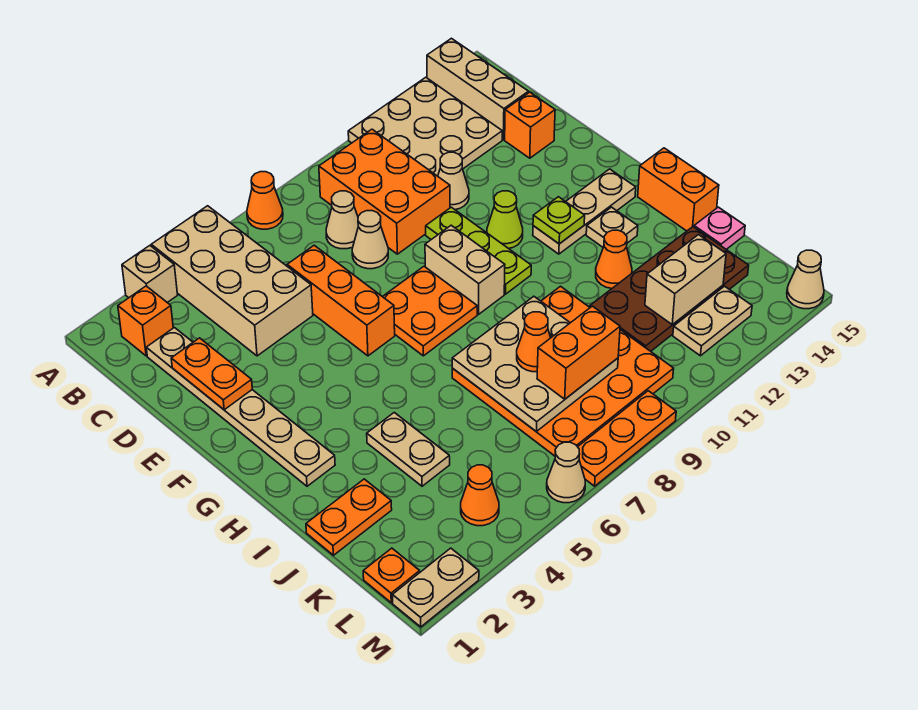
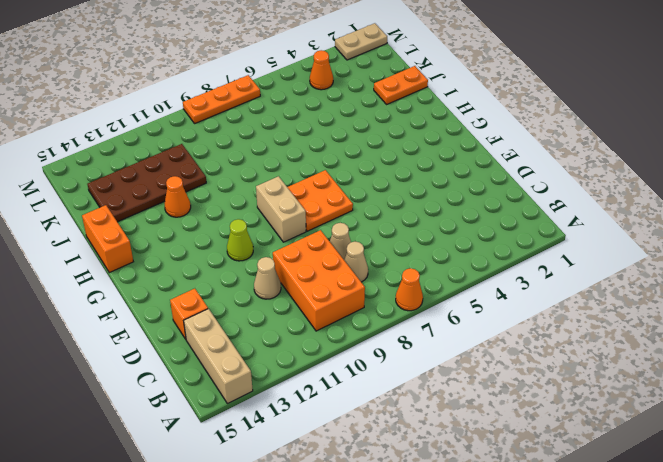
none -> tan brick A3 level 1
none -> tan brick A4:D5 level 1
none -> tan plate A11:C13 level 1
none -> orange brick B2 level 1

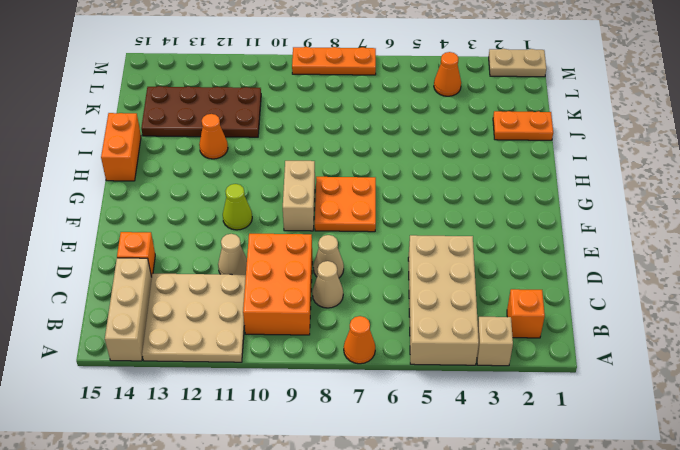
none -> tan plate C2:H2 level 1
none -> orange brick D6:F6 level 1
none -> lime plate E10:G10 level 1
none -> tan plate G12:G14 level 1

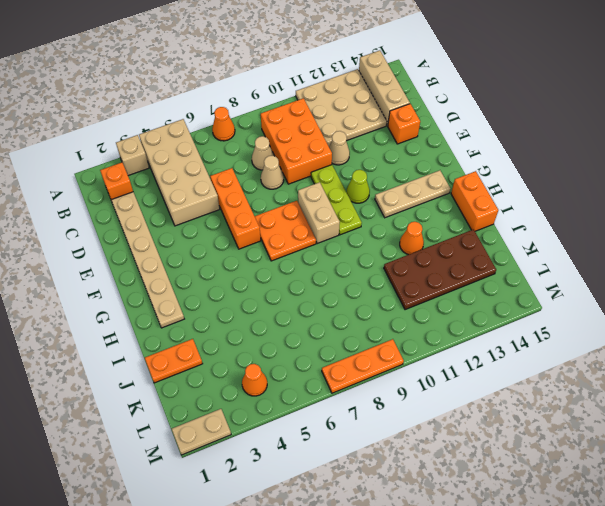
none -> tan plate H13 level 1
none -> tan plate I4:J4 level 1
none -> orange plate I7:L10 level 1
none -> pink plate J15 level 1

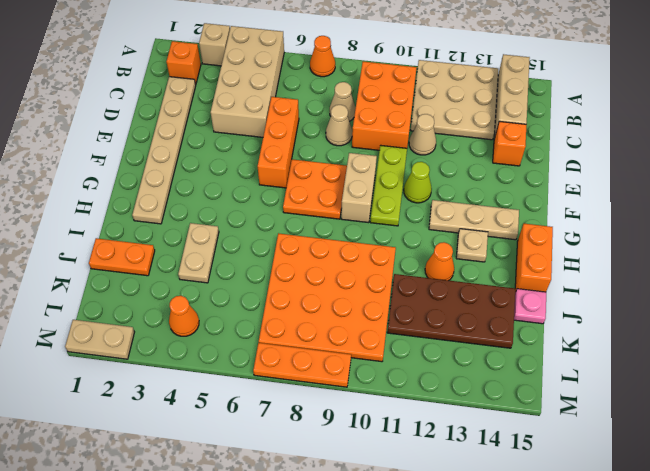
none -> orange plate L1 level 1
none -> tan plate L12:L13 level 1
none -> tan cone M6 level 1
none -> tan cone M15 level 1

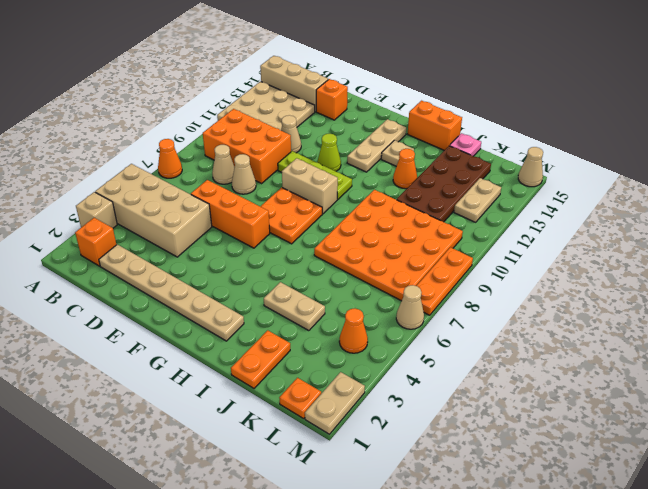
none -> orange plate D2:E2 level 2
none -> lime plate G12 level 2
none -> tan plate I7:K9 level 2
none -> tan brick K12:K13 level 2

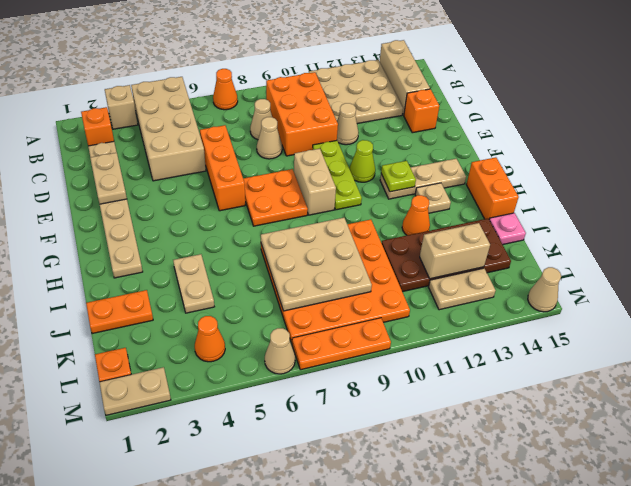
tan plate D2:E2 level 2 -> orange plate D2:E2 level 2
none -> orange cone J8 level 3
none -> orange brick K8:K9 level 3

